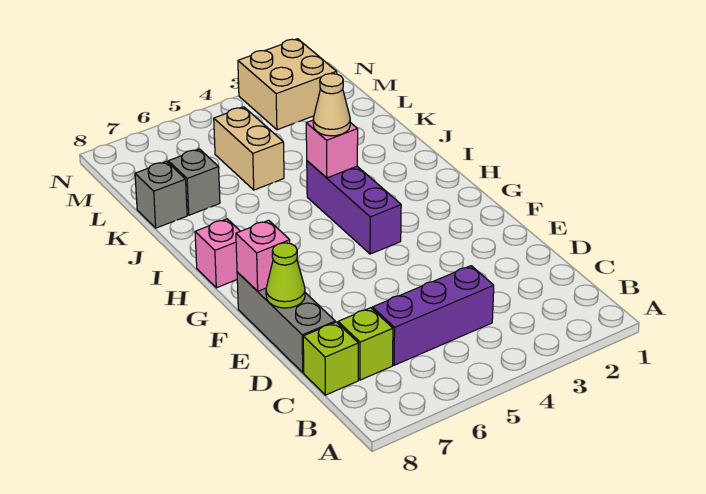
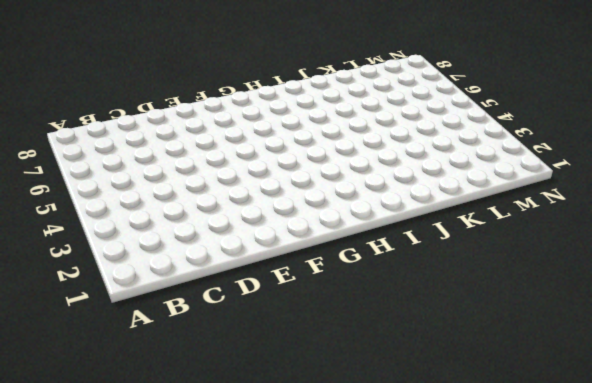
none -> purple brick C4:C6 level 1
none -> lime brick C7 level 1
none -> lime brick C8 level 1

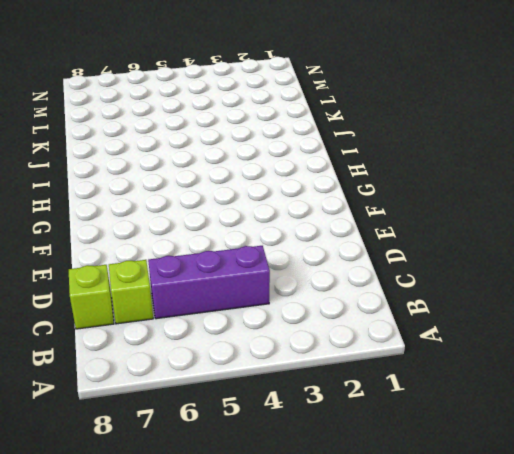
none -> grey brick D8:F8 level 1
none -> purple brick G4:I4 level 1
none -> pink brick H8 level 1

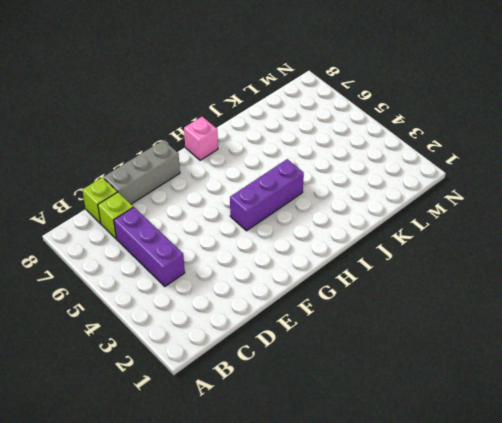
none -> tan brick K5:L5 level 1
none -> grey brick K7 level 1
none -> grey brick K8 level 1

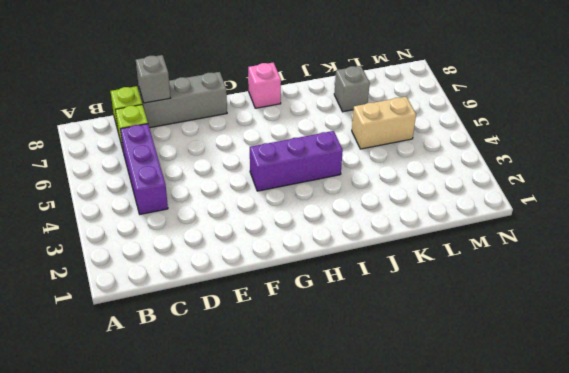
grey brick D8 level 2 -> grey brick K8 level 1
none -> tan brick M2:N3 level 1
none -> lime cone E8 level 2
none -> pink brick F8 level 2

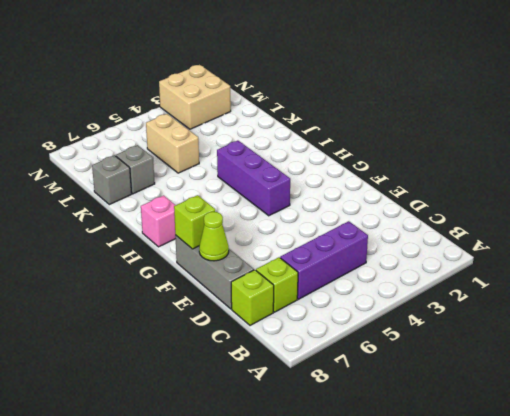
lime brick F8 level 2 -> pink brick F8 level 2
none -> pink brick I4 level 2
none -> tan cone I4 level 3

